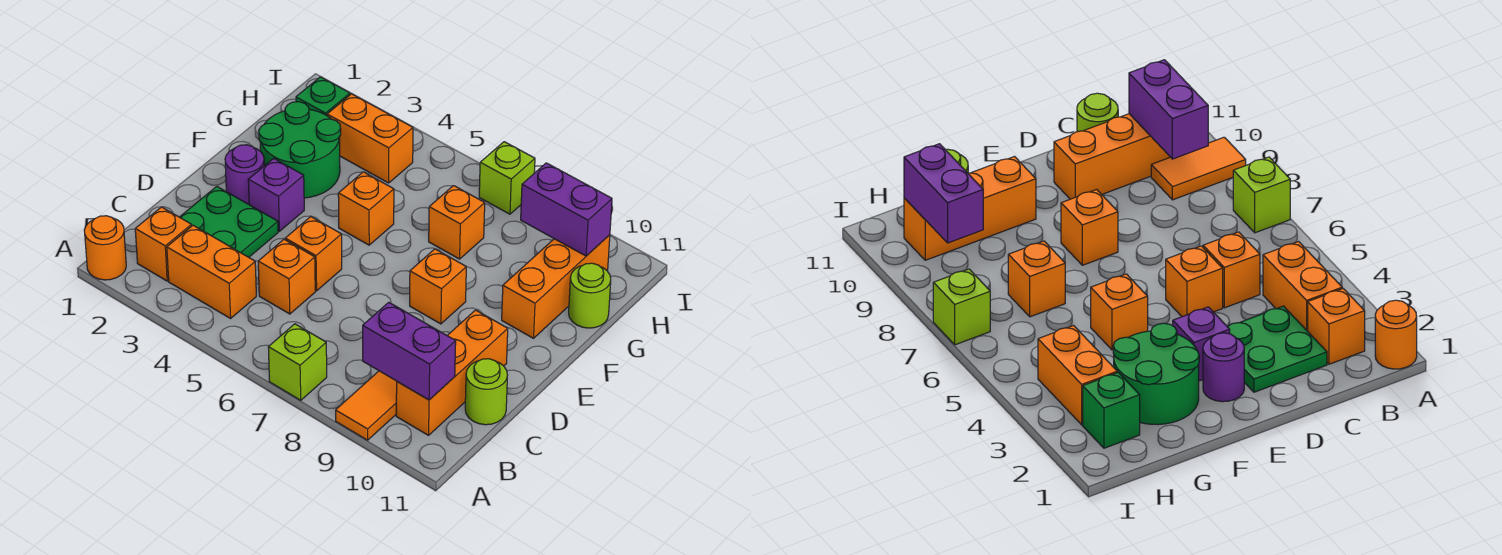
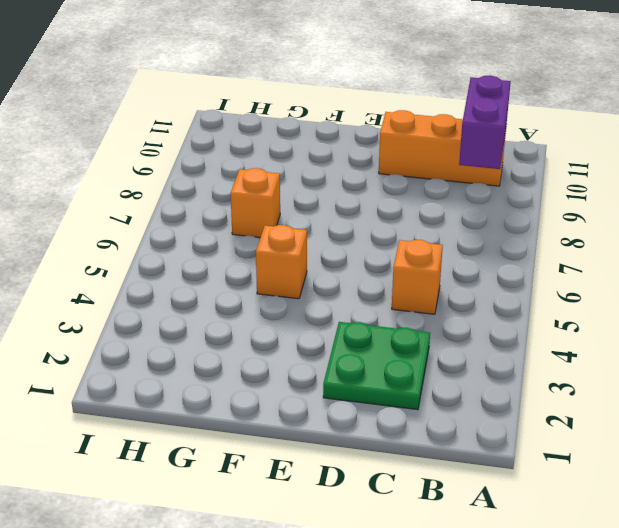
none -> orange round brick A1 level 1
none -> lime brick A7 level 1
none -> orange tile A9:B9 level 1

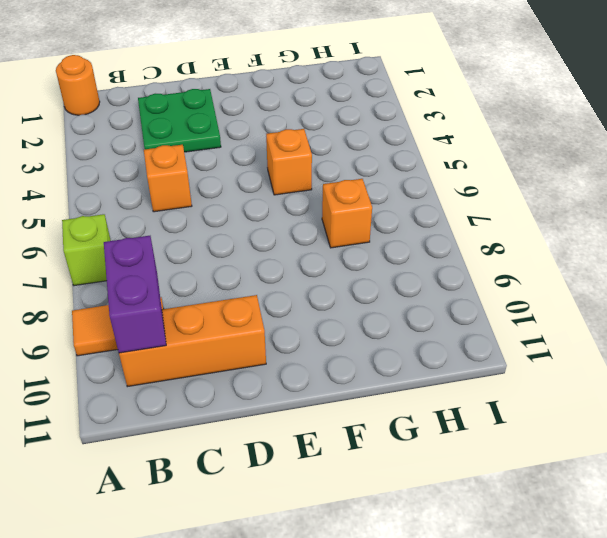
none -> orange brick B2 level 1
none -> orange brick B3:B4 level 1
none -> lime round brick C11 level 1

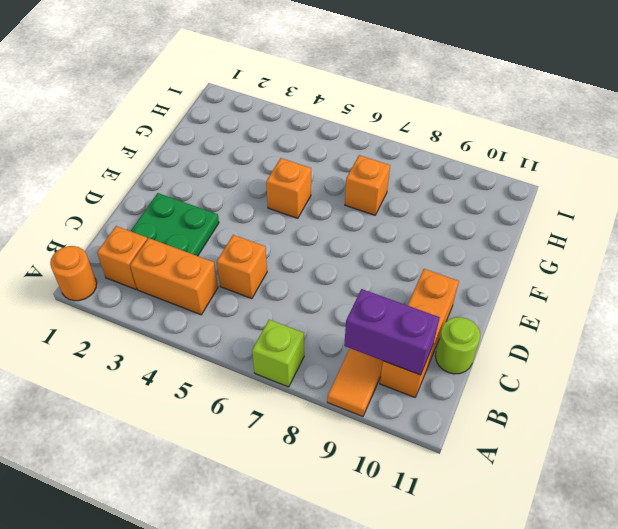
none -> orange brick D5 level 1
none -> purple round brick E2 level 1
none -> purple brick E3 level 1

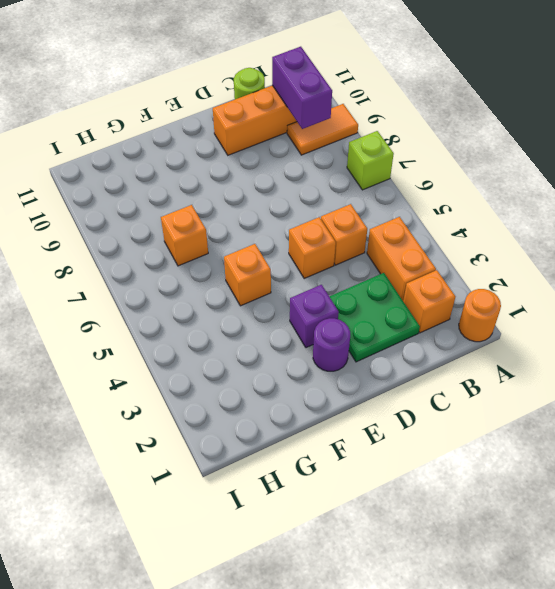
none -> orange brick E8 level 1
none -> green round brick F2:G3 level 1
none -> orange brick F10:H10 level 1

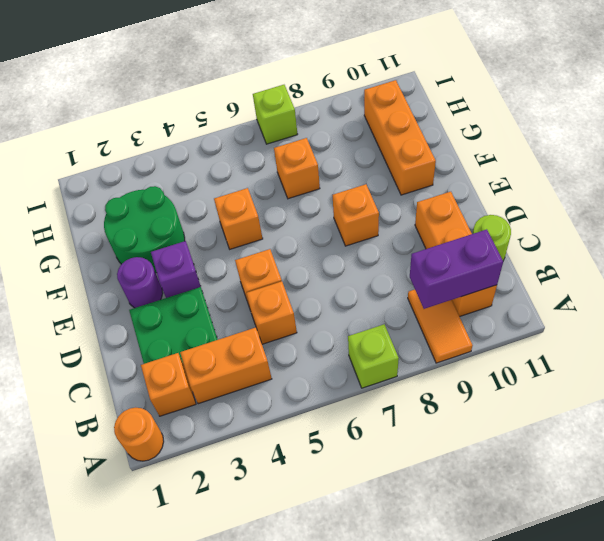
none -> lime round brick G11 level 1
none -> green brick H2 level 1
none -> orange brick H3:H4 level 1

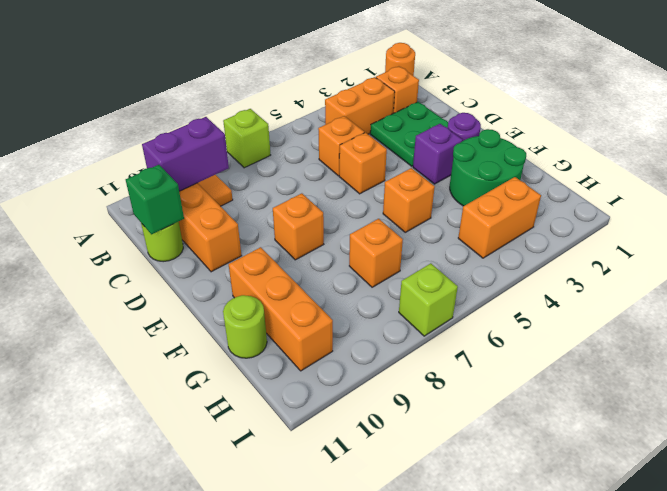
green brick C11 level 2 -> green brick H2 level 1
none -> purple brick H9:H10 level 2

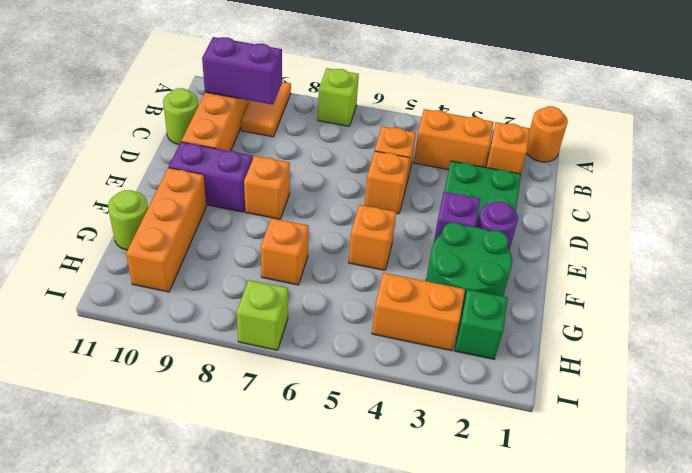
purple brick E9:E10 level 1 -> purple brick H9:H10 level 2

